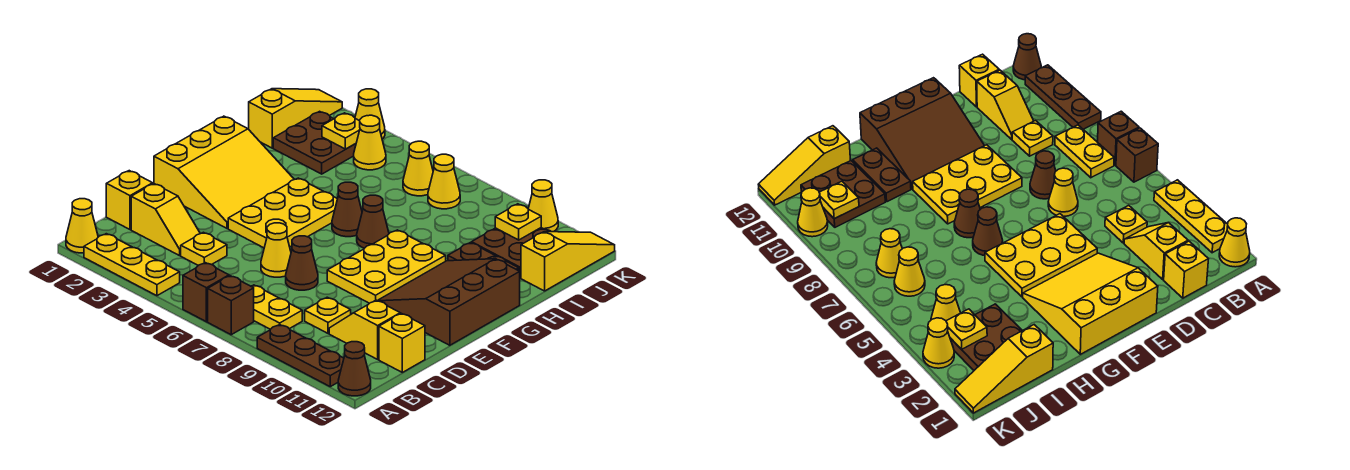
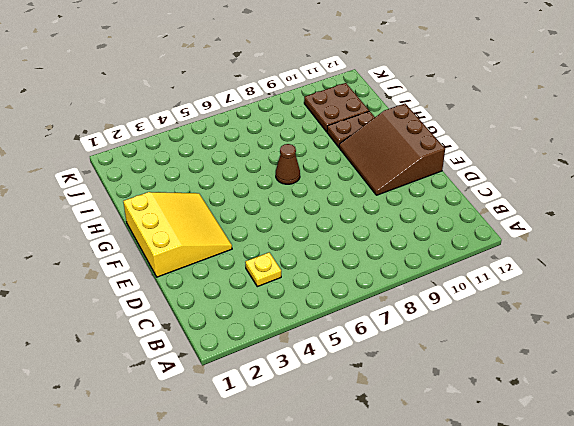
none -> yellow cone A1 level 1
none -> yellow plate A2:A4 level 1
none -> brown brick A6 level 1
none -> brown brick A7 level 1

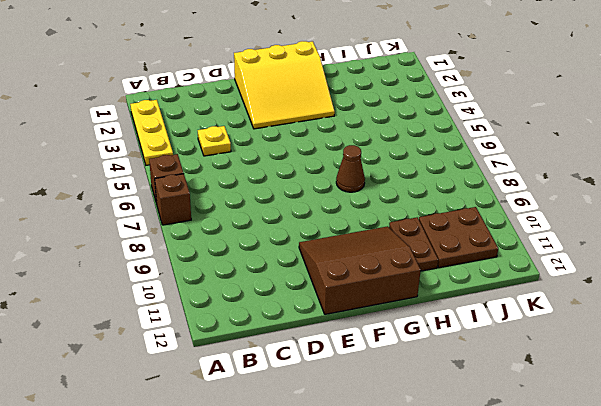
none -> yellow cone A1 level 1
none -> brown plate A9:A11 level 1
none -> brown cone A12 level 1
none -> yellow plate B7:B8 level 1

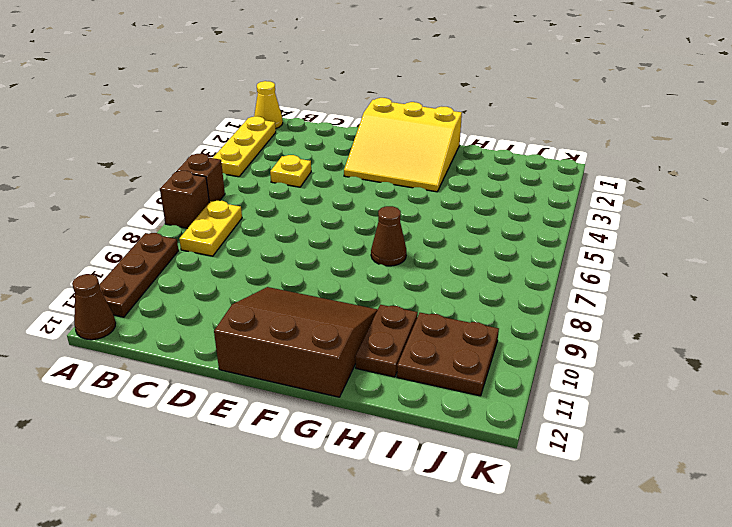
none -> yellow brick C1 level 1
none -> yellow slope C2:C3 level 1 top 2
none -> yellow plate C9 level 1
none -> yellow slope C10:C11 level 1 top 11

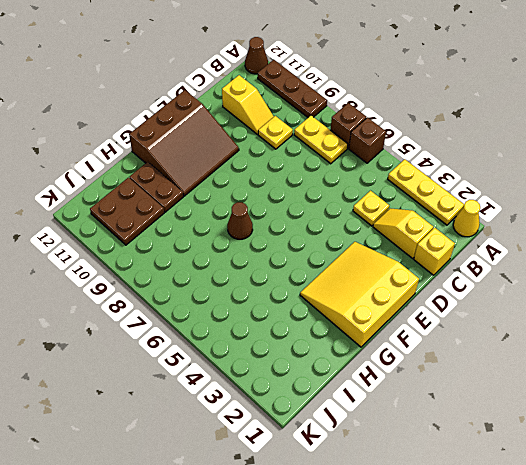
none -> yellow brick C12 level 1
none -> yellow cone D6 level 1
none -> brown cone D7 level 1
none -> yellow plate E4:G5 level 1

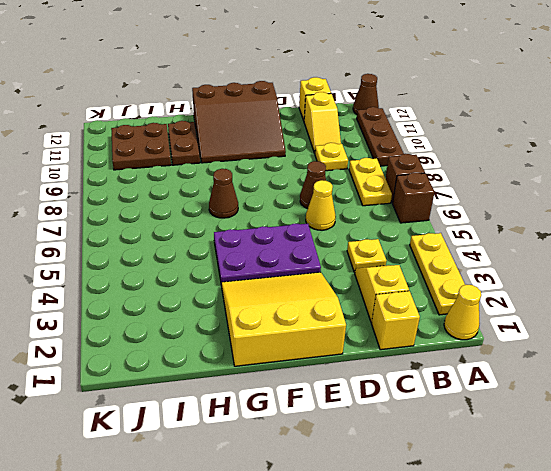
purple plate E4:G5 level 1 -> yellow plate E4:G5 level 1
none -> yellow plate E8:G9 level 1
none -> brown cone G6 level 1
none -> yellow slope I1:K1 level 1 top I
none -> brown plate I2:J3 level 1

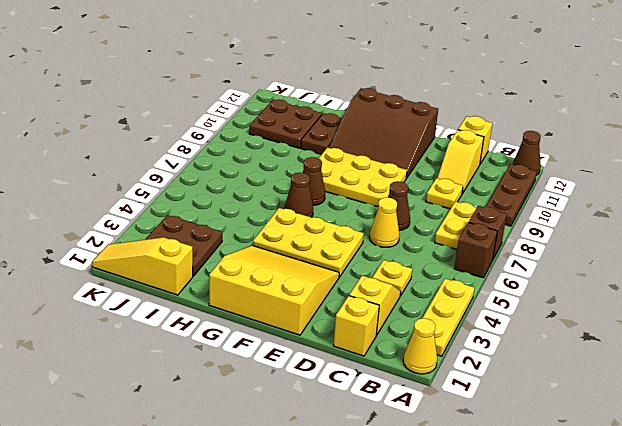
none -> yellow slope I12:K12 level 1 top I
none -> yellow cone J4 level 1
none -> yellow cone J6 level 1
none -> yellow cone J7 level 1

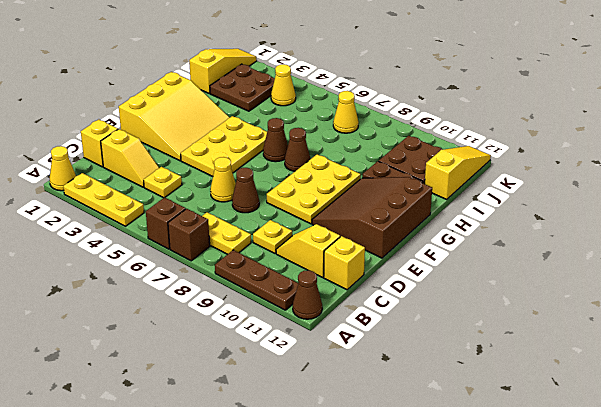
none -> yellow cone J6 level 1
none -> yellow cone K3 level 1
none -> yellow cone K10 level 1
none -> yellow plate J3 level 2

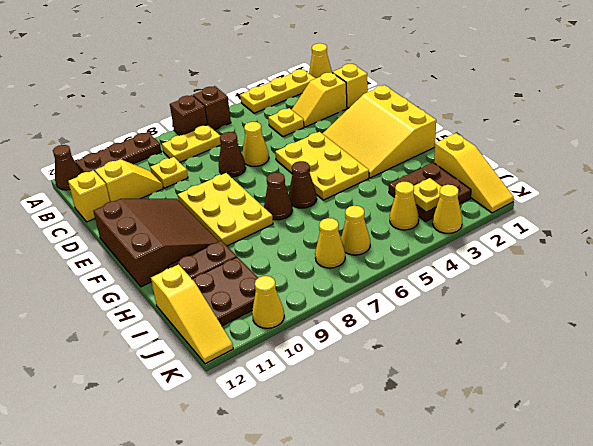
none -> yellow plate J10 level 2

